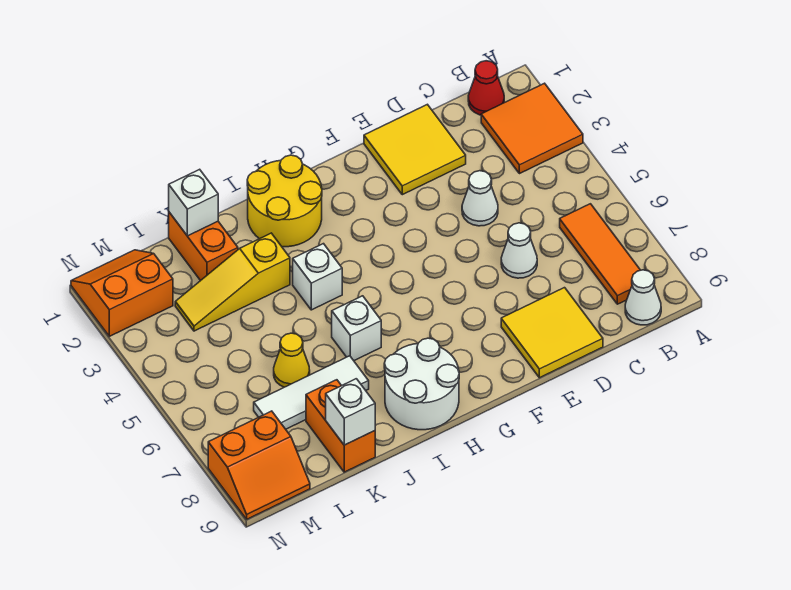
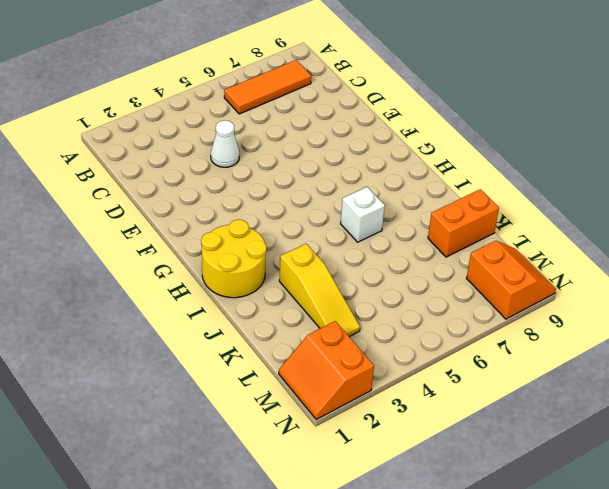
none -> orange tile A2:B3 level 1
none -> red cone B1 level 1
none -> white cone B9 level 1

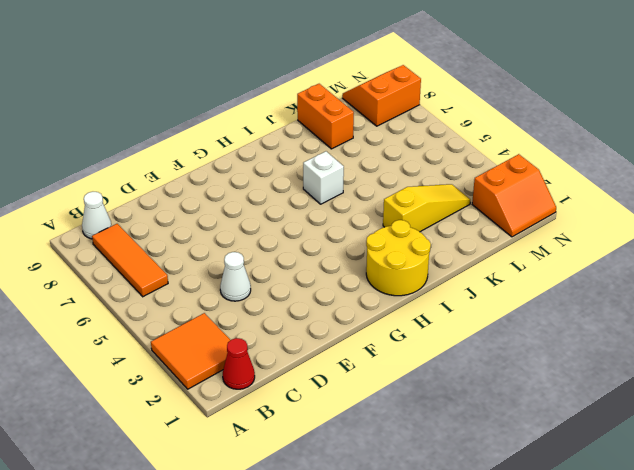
none -> yellow tile D1:E2 level 1
none -> white cone D6 level 1
none -> yellow tile D8:E9 level 1

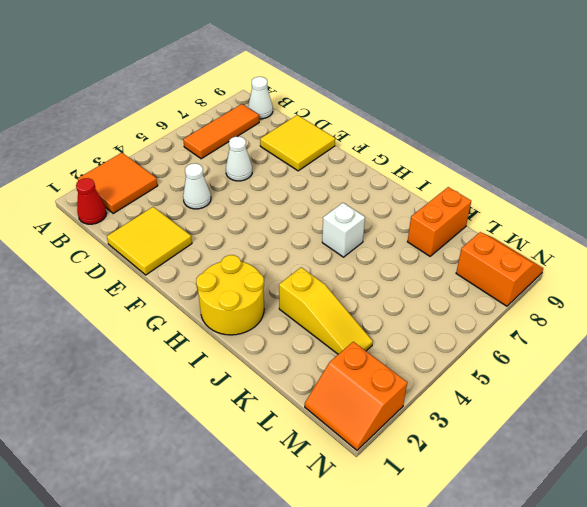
none -> white round brick H8:I9 level 1
none -> white brick I4 level 1
none -> white tile J7:L7 level 1

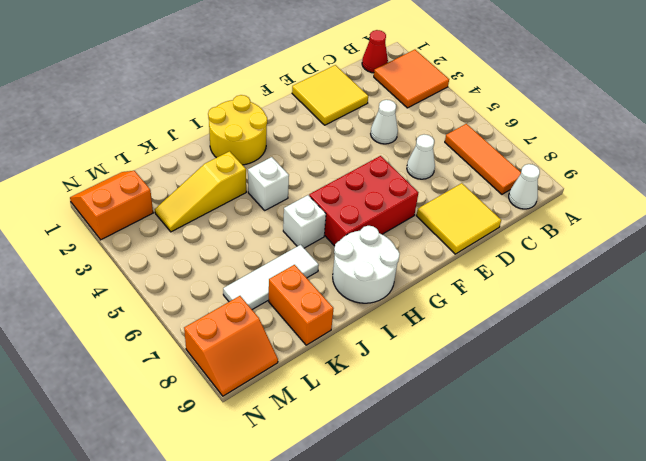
red brick F6:H7 level 1 -> none
none -> orange brick K1:K2 level 1
none -> yellow cone K6 level 1
none -> white brick K1 level 2

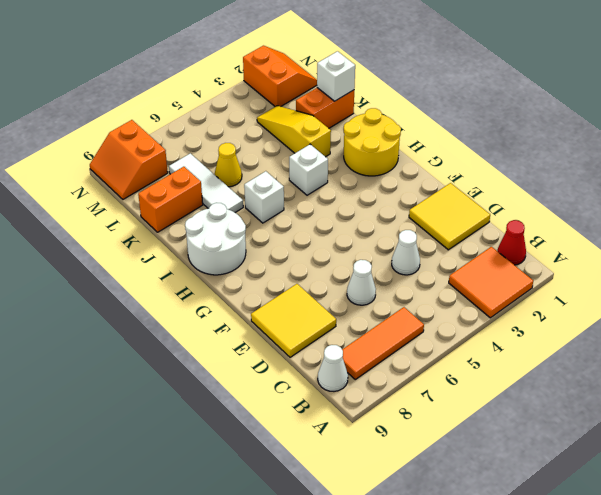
none -> white brick K9 level 2

